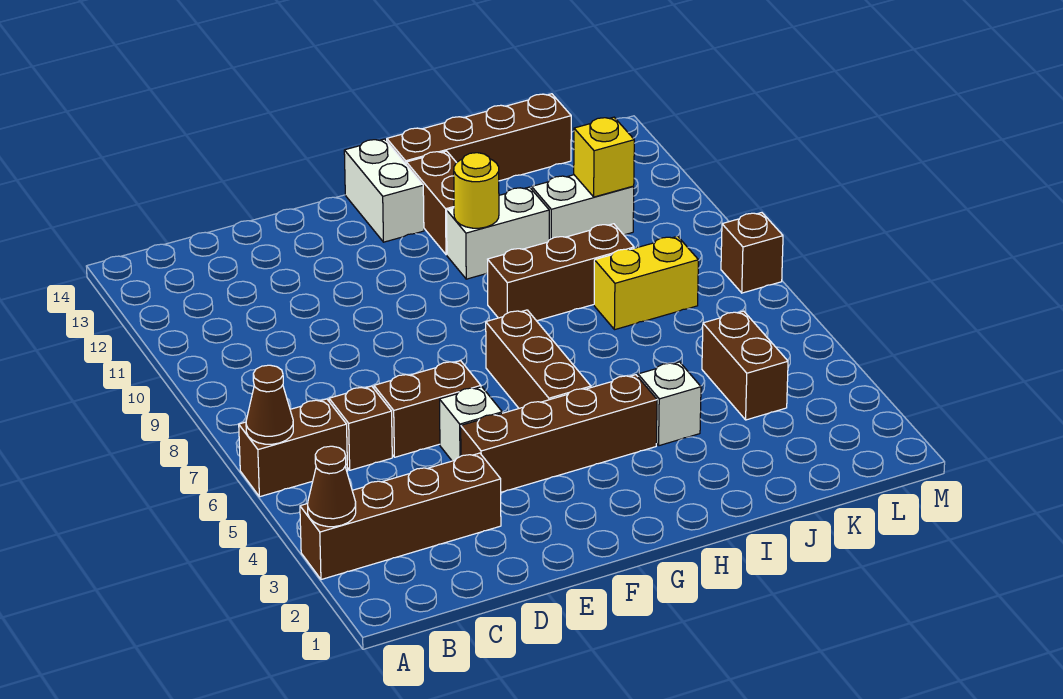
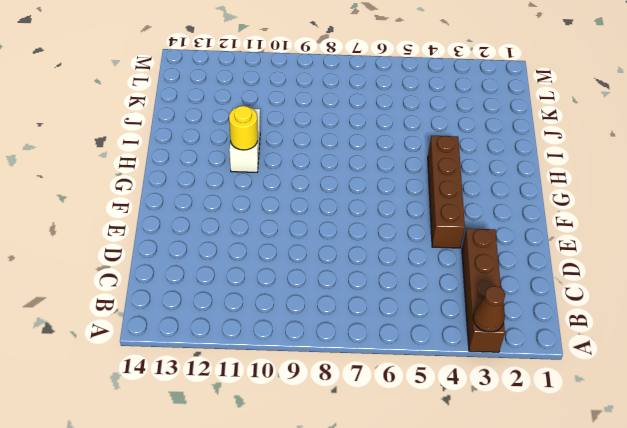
none -> brown brick A6:B6 level 1
none -> brown brick C6 level 1
none -> brown brick D6:E6 level 1

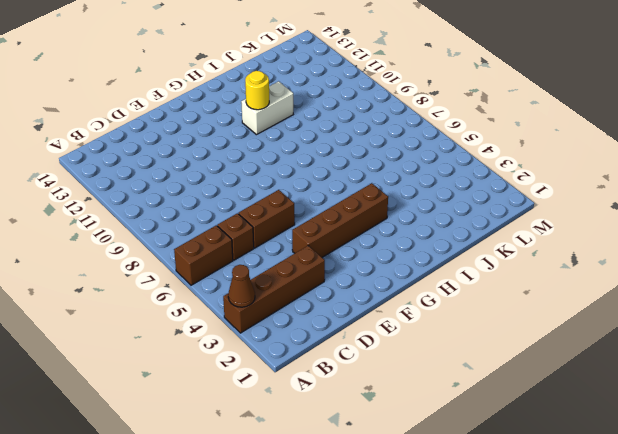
none -> white brick E5 level 1
none -> brown brick G5:G7 level 1
none -> white brick G13:G14 level 1

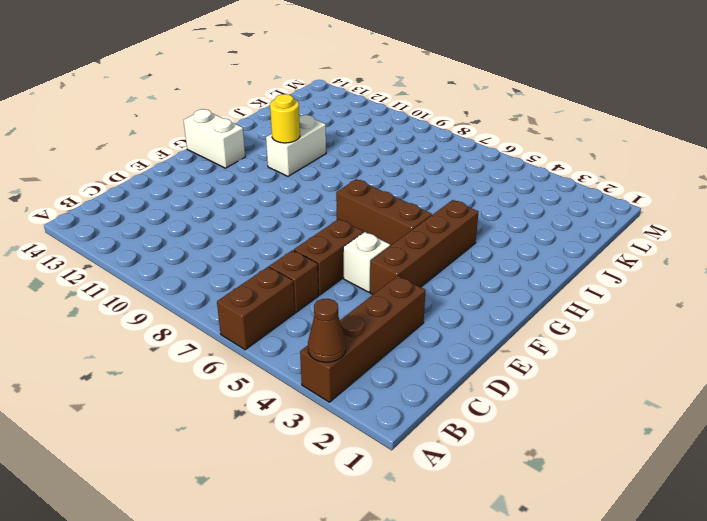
none -> brown brick H9:J9 level 1
none -> brown brick H12:H13 level 1
none -> brown brick H14:K14 level 1

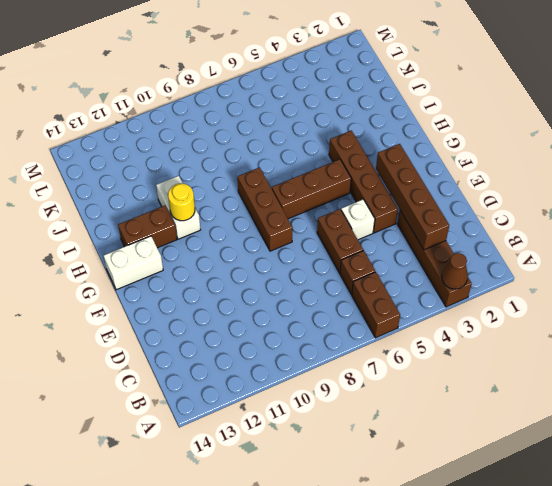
brown brick C3:F3 level 2 -> brown brick H14:K14 level 1
brown brick F8:H8 level 1 -> brown brick H9:J9 level 1
none -> white brick I4 level 1
none -> yellow brick J8:K8 level 1
none -> white brick J11:K11 level 1

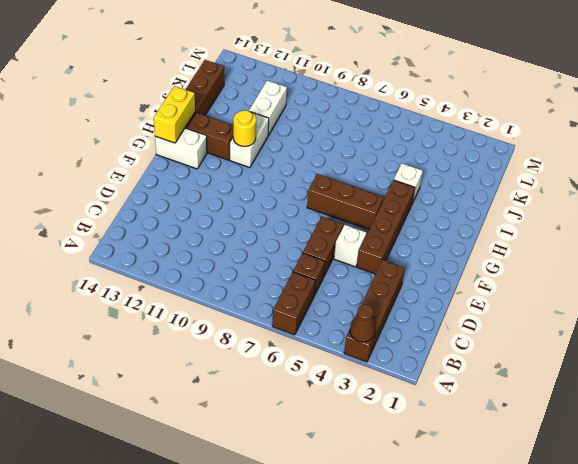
yellow brick G14:H14 level 2 -> yellow brick J8:K8 level 1
none -> brown brick H9:J9 level 1
none -> brown brick K4:K5 level 1
none -> brown brick M8 level 1

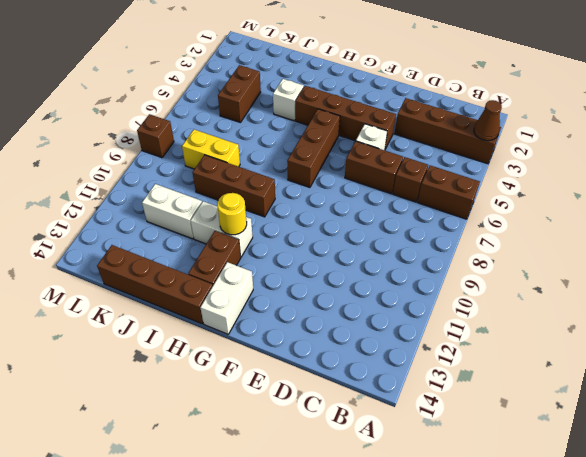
none -> brown cone A6 level 2
none -> yellow brick K11 level 2

